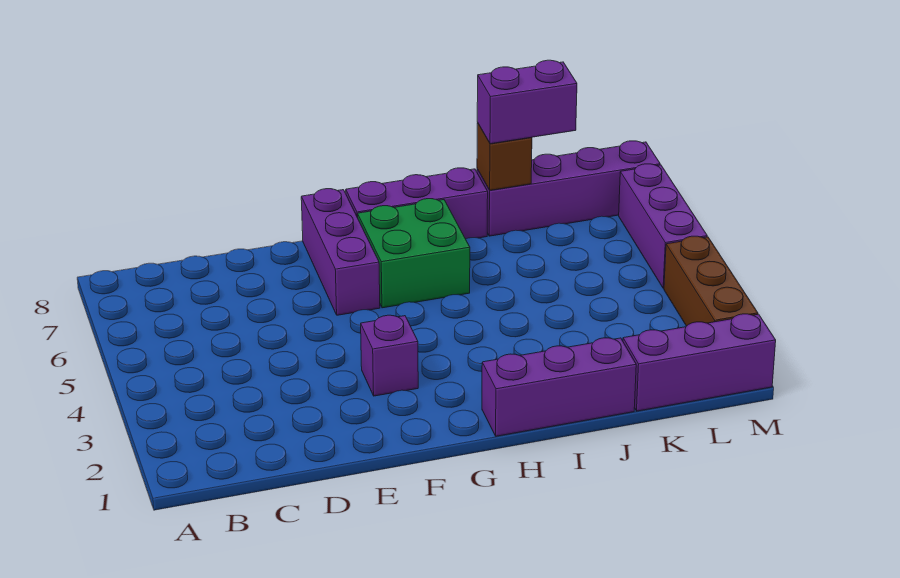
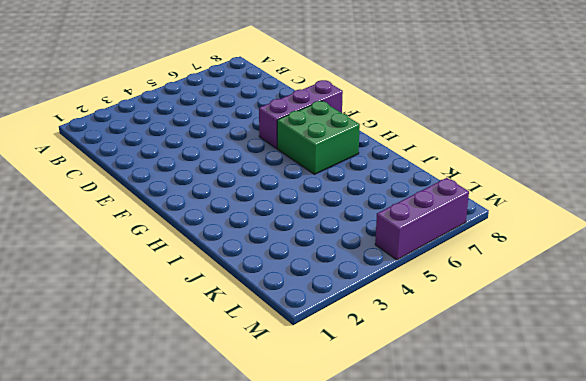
none -> purple brick F3 level 1
none -> purple brick G8:I8 level 1

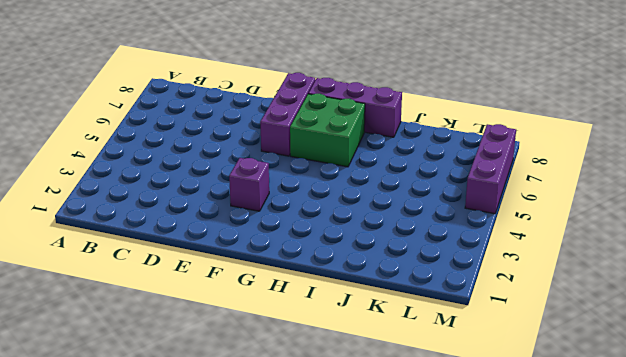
none -> purple brick H1:J1 level 1
none -> purple brick J8:M8 level 1

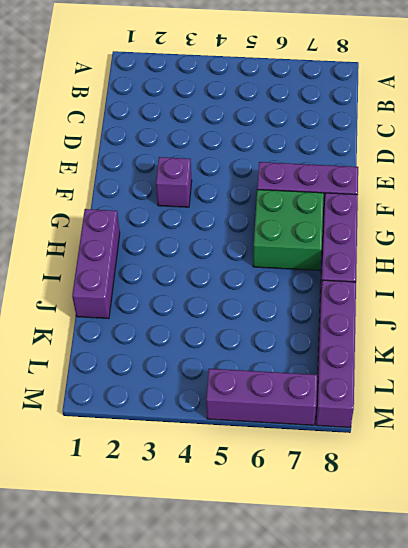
none -> purple brick K1:M1 level 1
none -> brown brick M2:M4 level 1

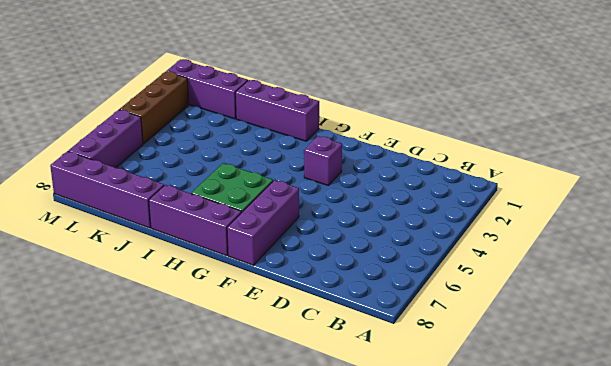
none -> brown brick J8 level 2
none -> purple brick J8:K8 level 3

